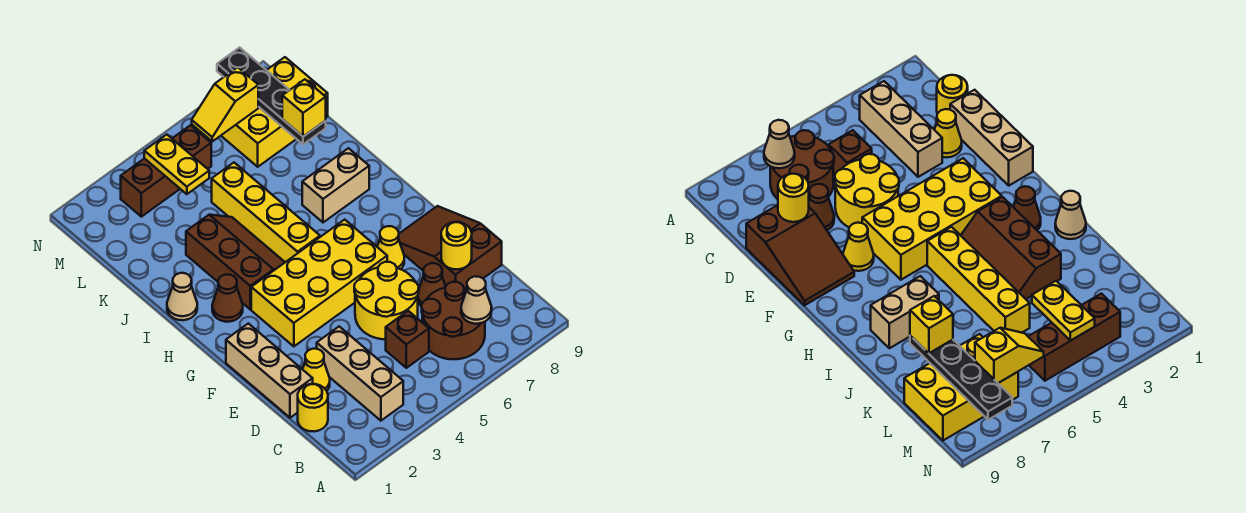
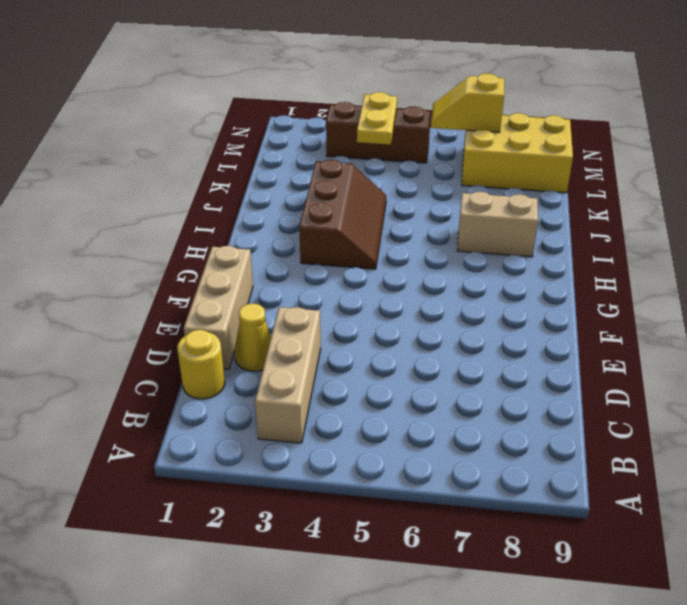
none -> brown round brick B6:C7 level 1
none -> brown brick C5 level 1
none -> yellow round brick D5:E6 level 1

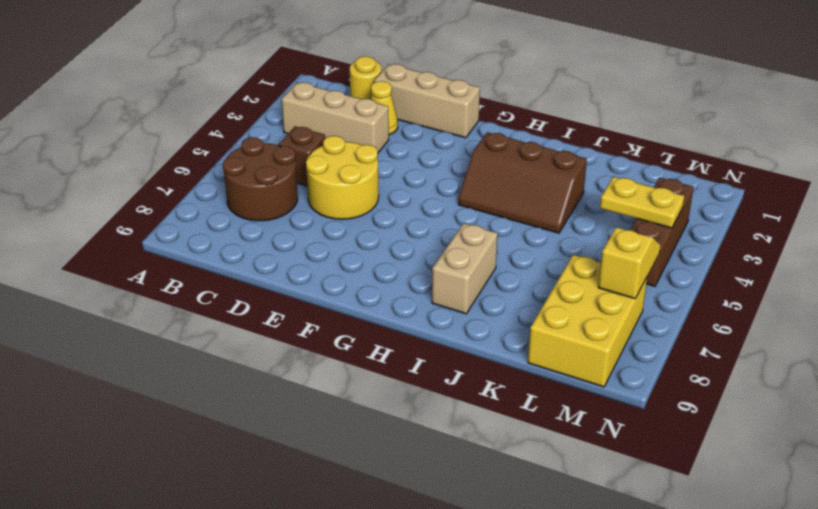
none -> brown cone D7 level 1
none -> brown slope D8:F9 level 1 top D
none -> yellow brick F3:G6 level 1

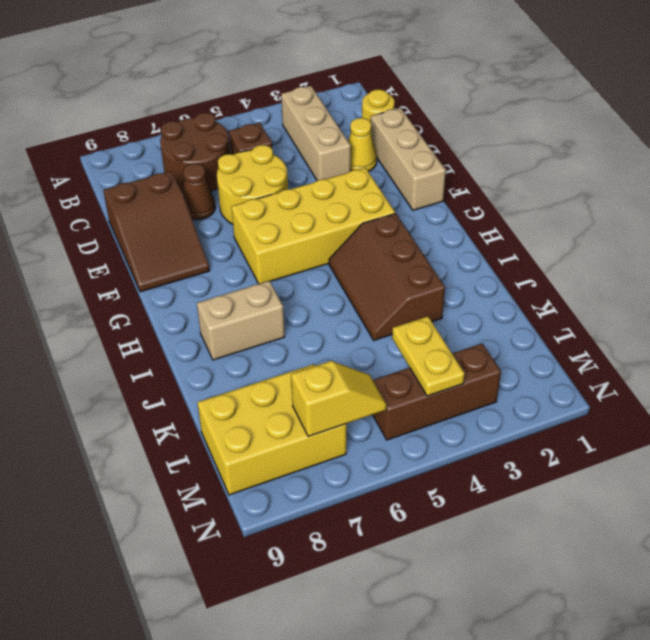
none -> yellow cone F7 level 1
none -> brown cone H2 level 1
none -> yellow brick H5:K5 level 1

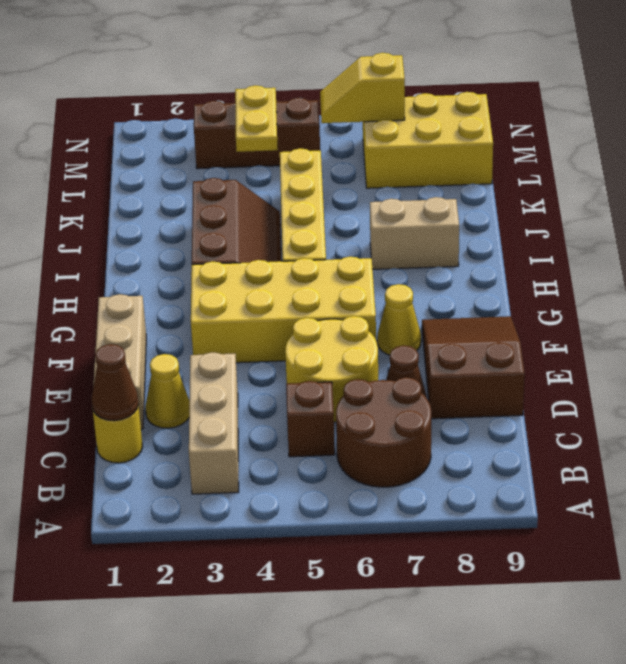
brown cone C1 level 2 -> brown cone H2 level 1
none -> tan cone I1 level 1
none -> tan cone B7 level 2
none -> yellow round brick D8 level 2

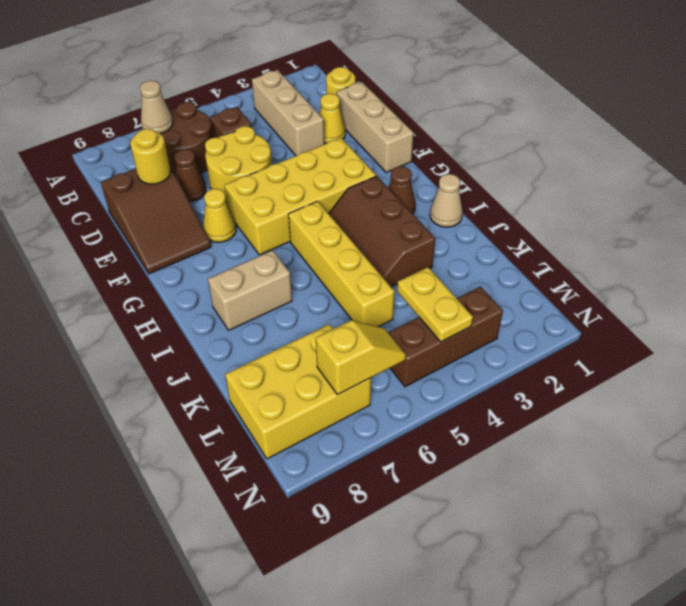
none -> black plate K8:N8 level 2
none -> yellow brick K8 level 3

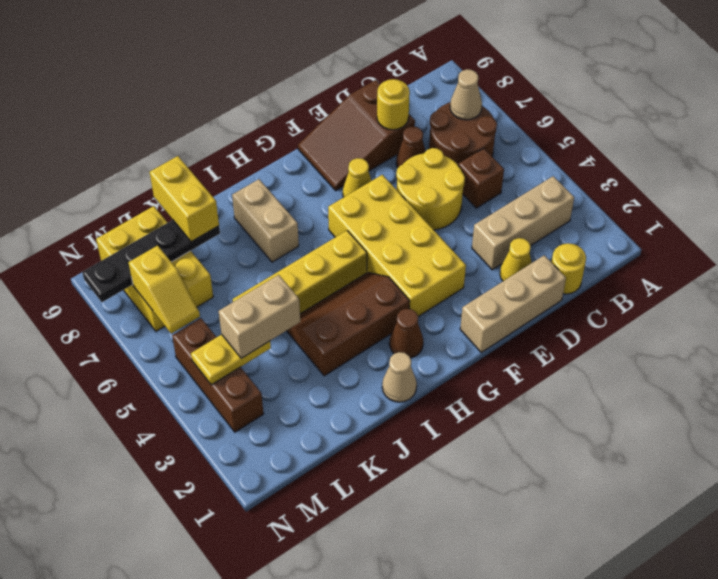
tan brick K4:L4 level 3 -> none
yellow brick K8:K9 level 3 -> yellow brick K8 level 3

